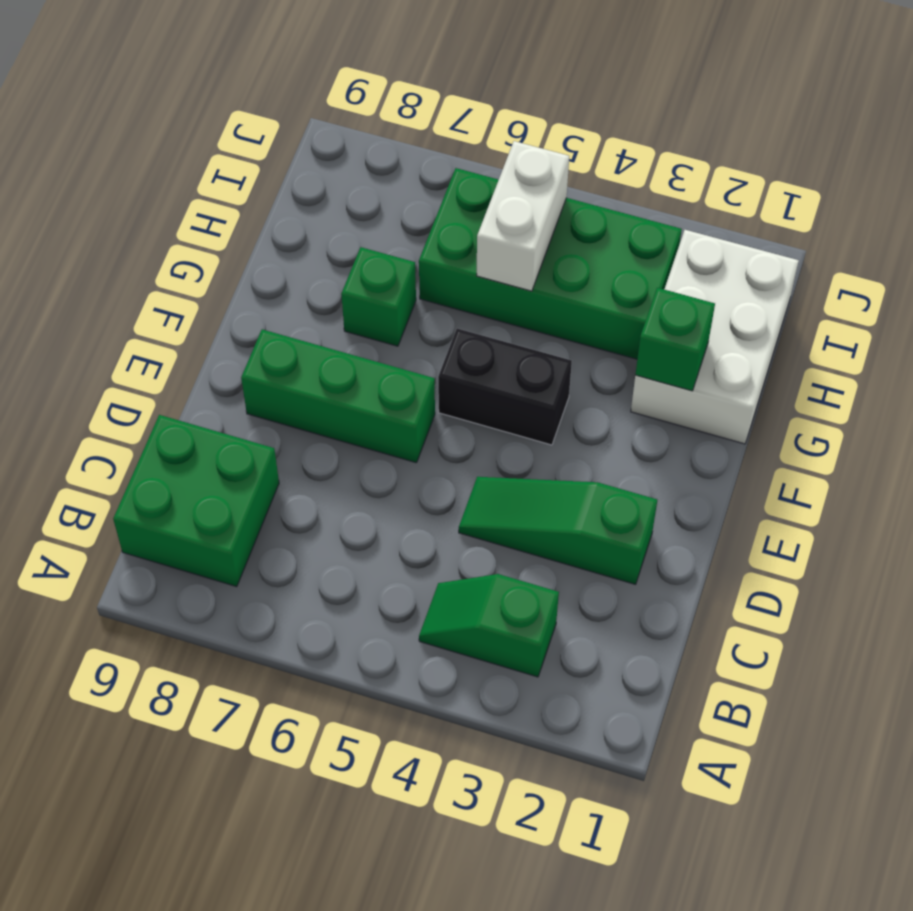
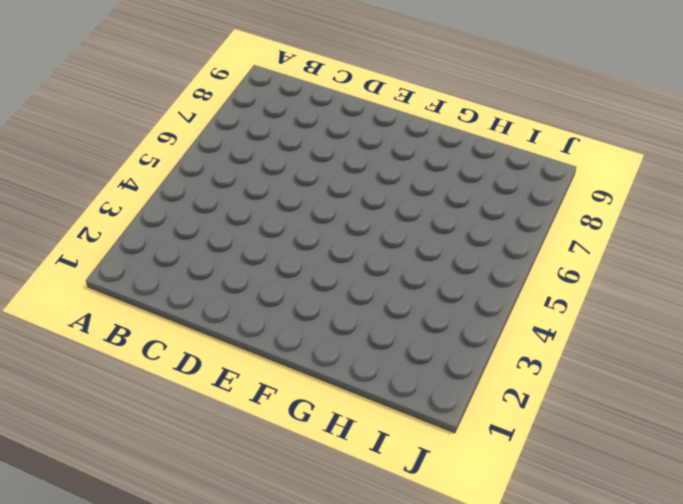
none -> green slope B3:B4 level 1 top 3
none -> green brick B8:C9 level 1

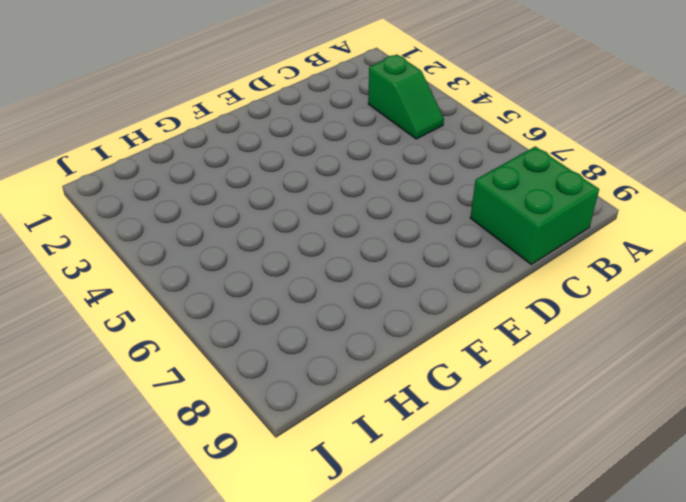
none -> green slope D2:D4 level 1 top 2
none -> green brick E6:E8 level 1

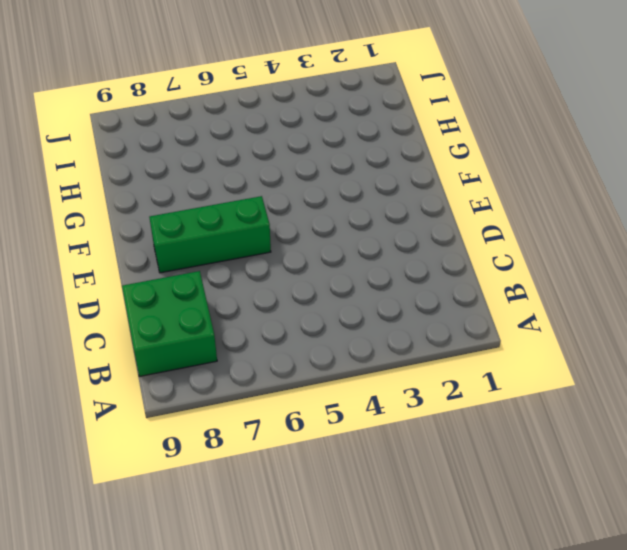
none -> green slope B3:B4 level 1 top 3
none -> green slope D2:D4 level 1 top 2

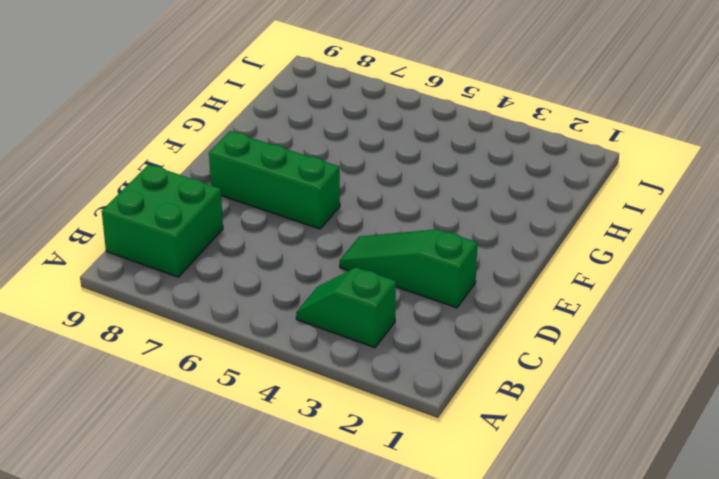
none -> black brick F4:F5 level 1
none -> white brick G1:I2 level 1

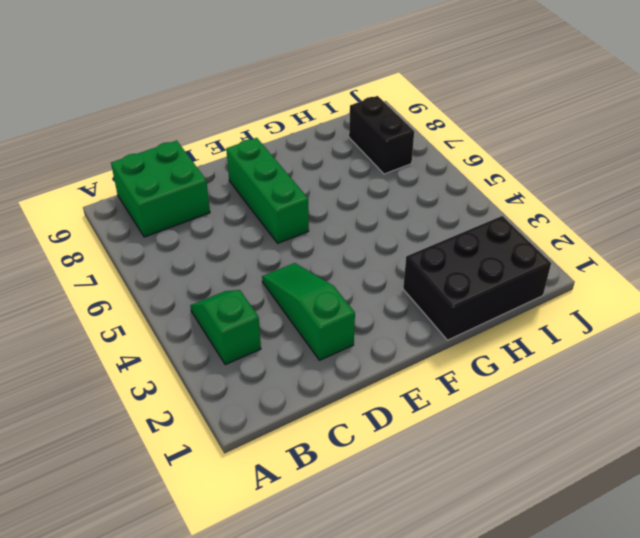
black brick G1:I2 level 1 -> white brick G1:I2 level 1
black brick I7:I8 level 1 -> black brick F4:F5 level 1
none -> green brick G7 level 1
none -> green brick H3:I6 level 1

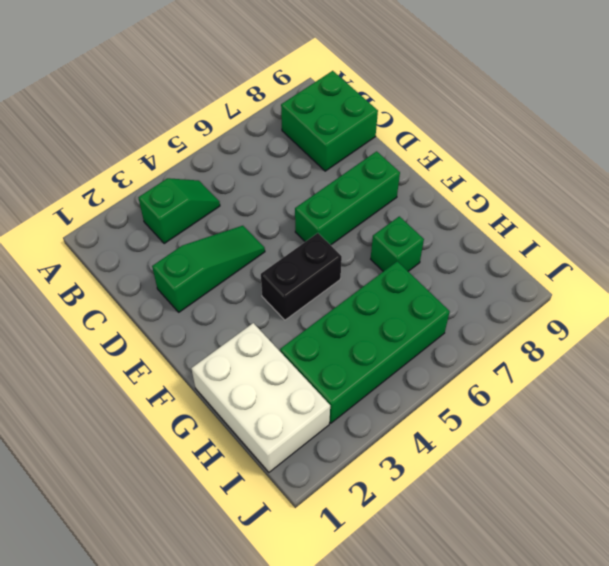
none -> green brick G2 level 2
none -> white brick H5:I5 level 2

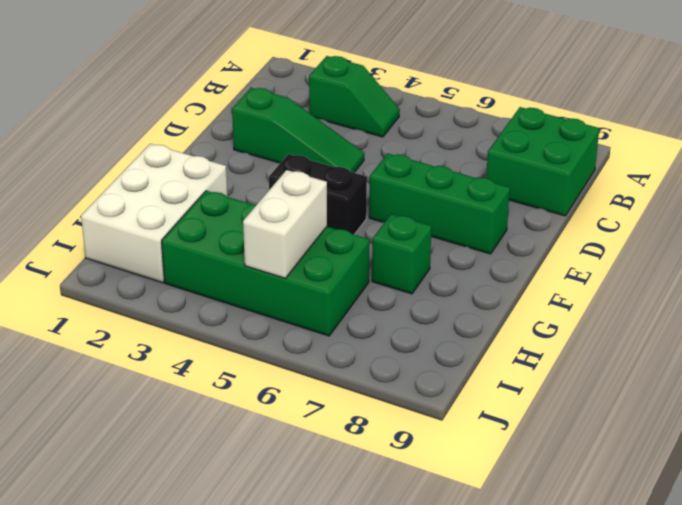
none -> green brick G2 level 2

